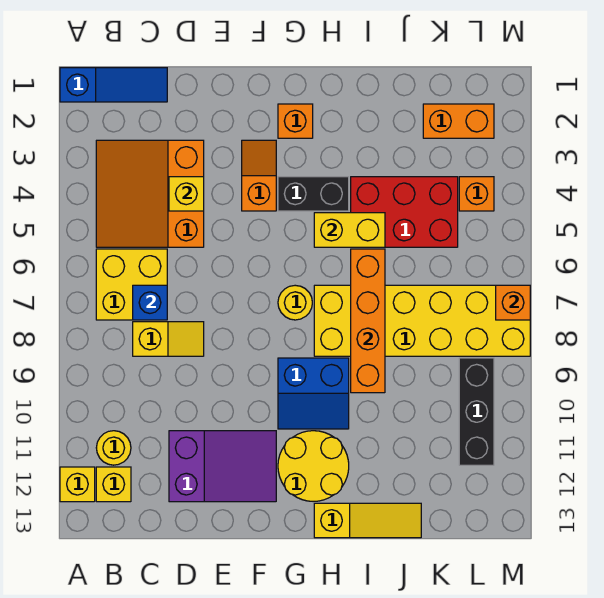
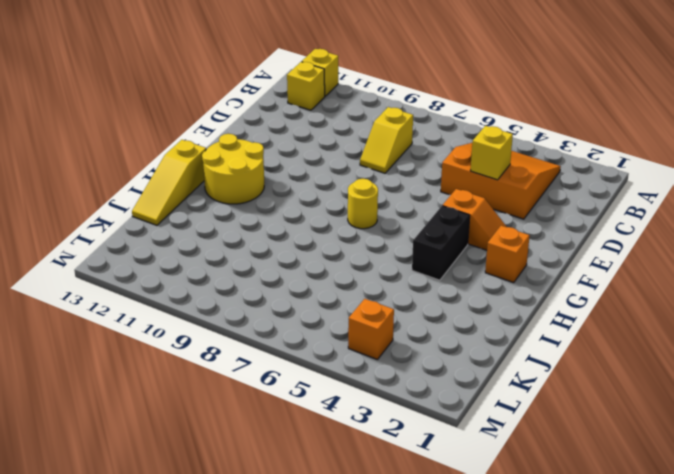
none -> blue slope A1:C1 level 1 top A
none -> yellow brick B6:C7 level 1
none -> yellow round brick B11 level 1

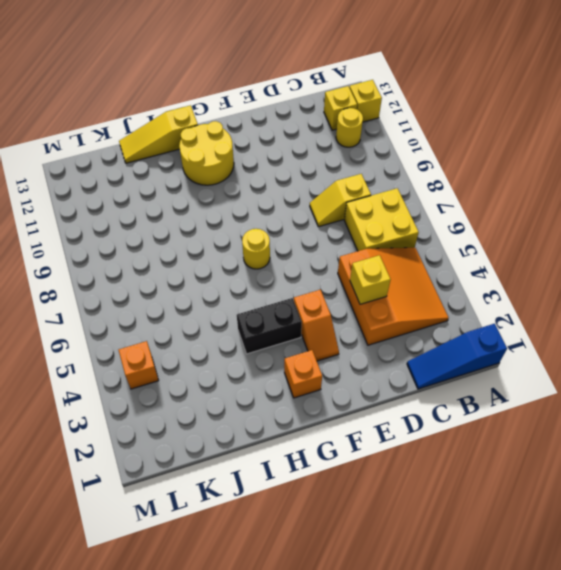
none -> purple slope D11:F12 level 1 top D
none -> blue slope G9:H10 level 1 top 9
none -> yellow brick H7:M8 level 1

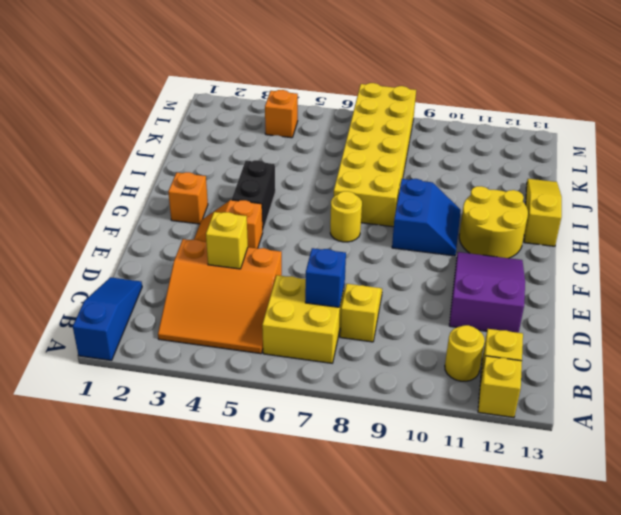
none -> red brick I4:K5 level 1
none -> orange brick K2:L2 level 1
none -> black brick L9:L11 level 1

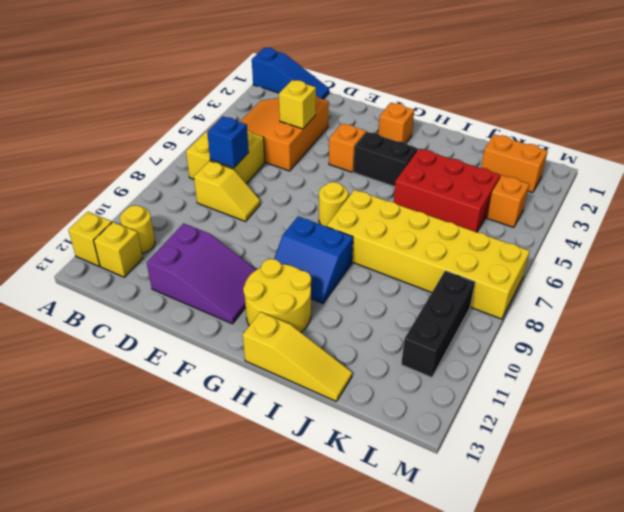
none -> yellow brick H5:I5 level 2
none -> orange brick I6:I9 level 2
none -> orange brick M7 level 2

